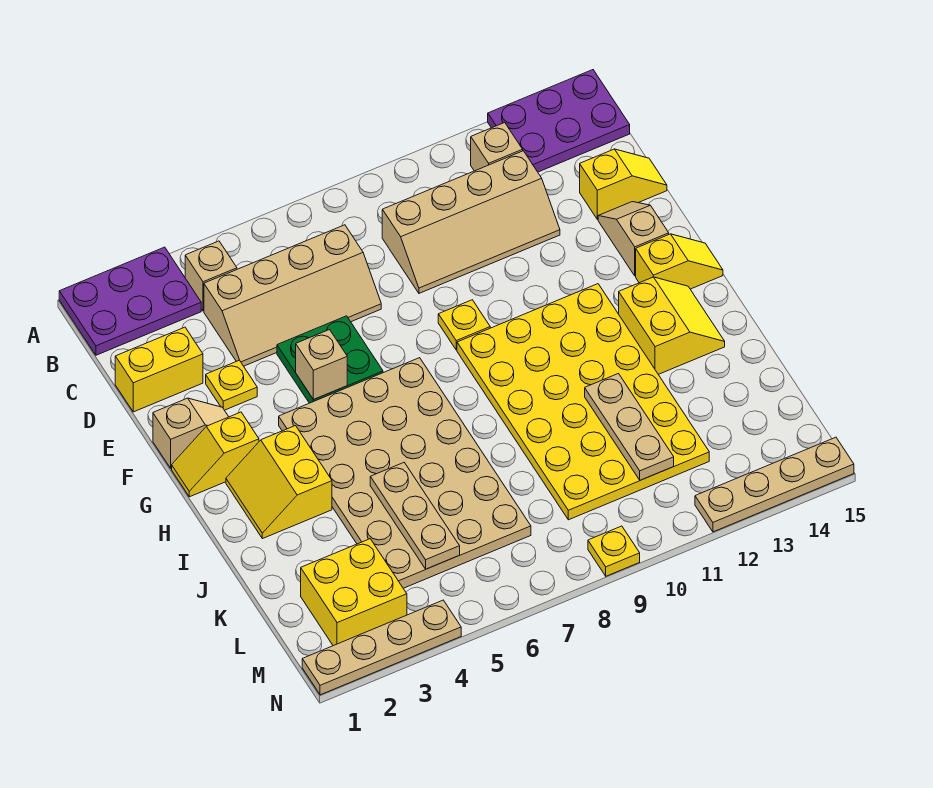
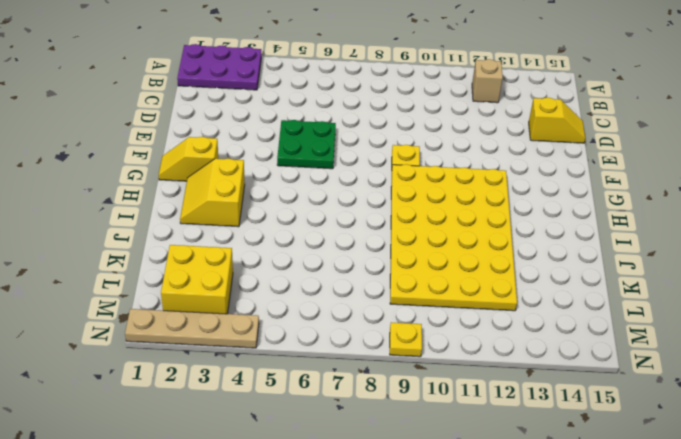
none -> purple plate A13:B15 level 1
none -> tan brick B4 level 1
none -> tan slope C4:D7 level 1 top C

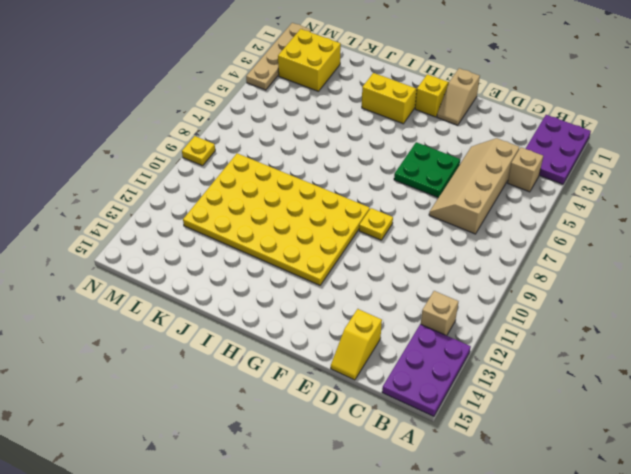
none -> tan slope C9:D12 level 1 top C
none -> yellow brick D1:D2 level 1
none -> yellow plate E3 level 1

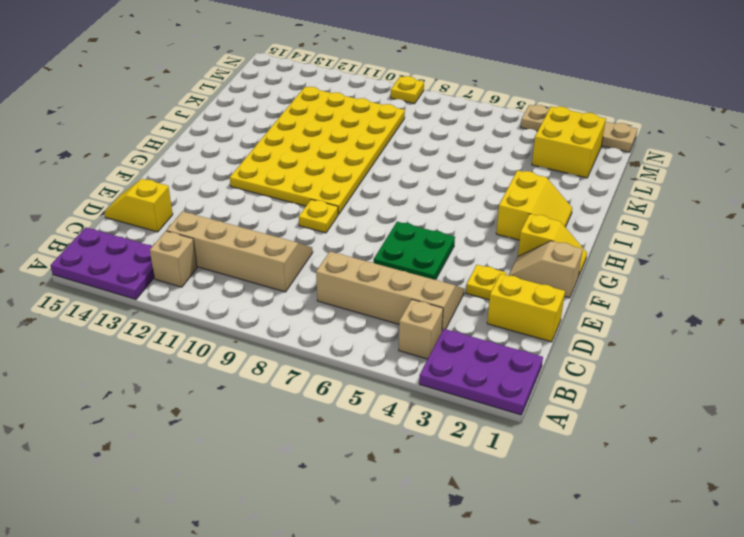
none -> tan slope E14:F14 level 1 top F
none -> tan plate G4:L7 level 1
none -> yellow slope G14:G15 level 1 top 14

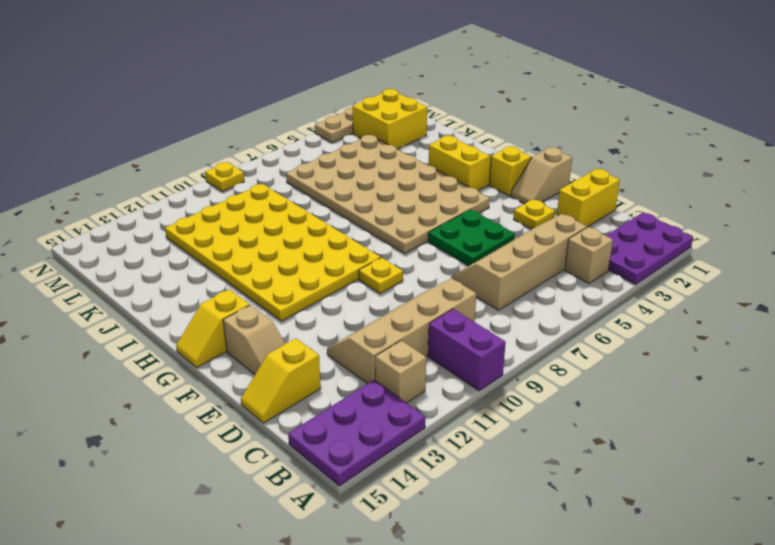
purple brick A10:B10 level 1 -> none
none -> yellow slope H13:I14 level 1 top 13
none -> tan plate N12:N15 level 1
none -> tan brick F5 level 2

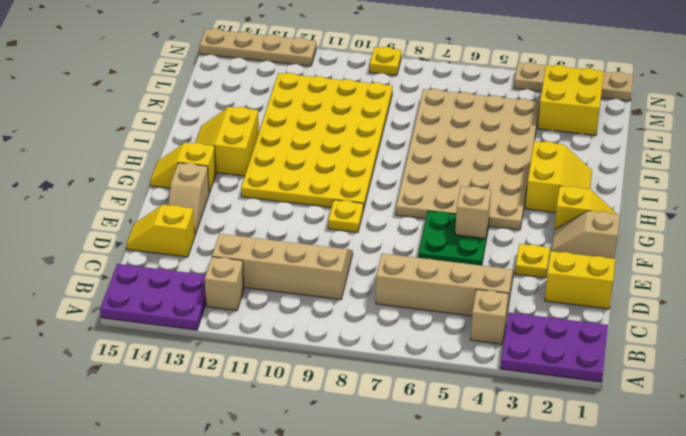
none -> tan plate J5:L5 level 2
none -> tan plate J11:L11 level 2

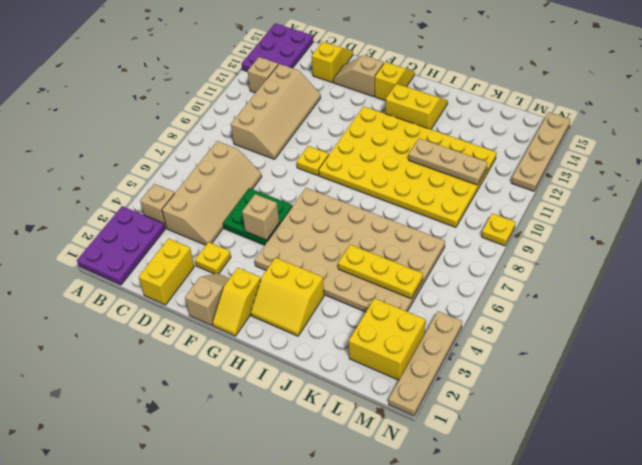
yellow plate J5:L5 level 2 -> tan plate J5:L5 level 2

